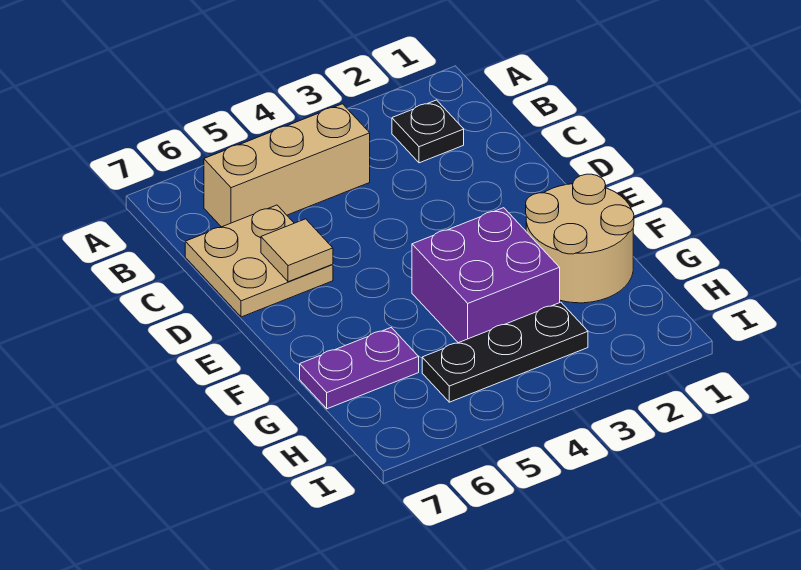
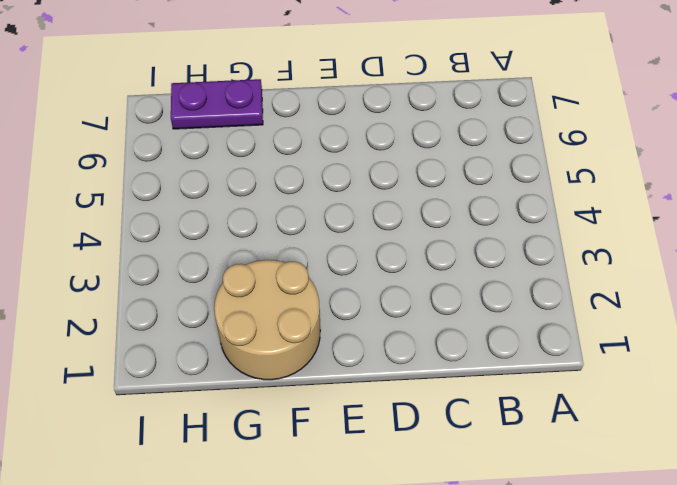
purple plate G7:H7 level 1 -> purple plate G6:G7 level 1
none -> black plate B2 level 1
none -> tan brick B4:B6 level 1

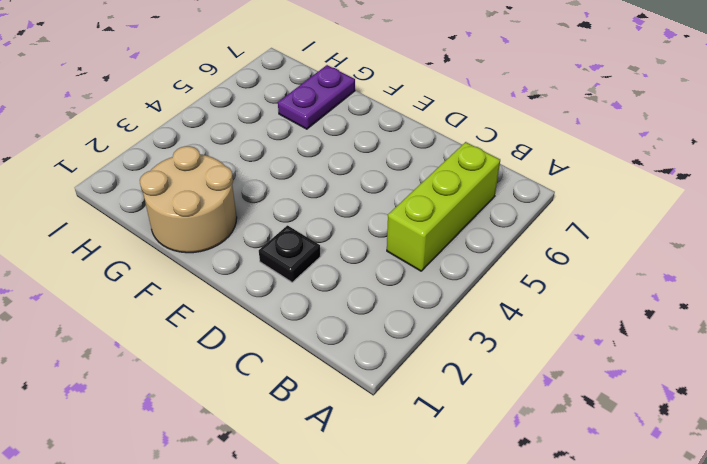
lime brick B4:B6 level 1 -> tan brick B4:B6 level 1
black plate D2 level 1 -> black plate B2 level 1
none -> tan plate C6:D7 level 1
none -> purple brick F3:G4 level 1

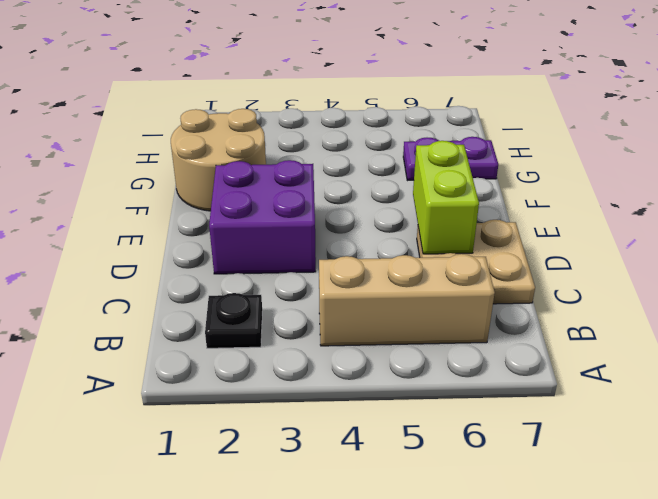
purple brick D2:E3 level 1 -> purple brick F3:G4 level 1
lime brick D6:E6 level 2 -> tan tile D6 level 2
none -> black plate H3:H5 level 1

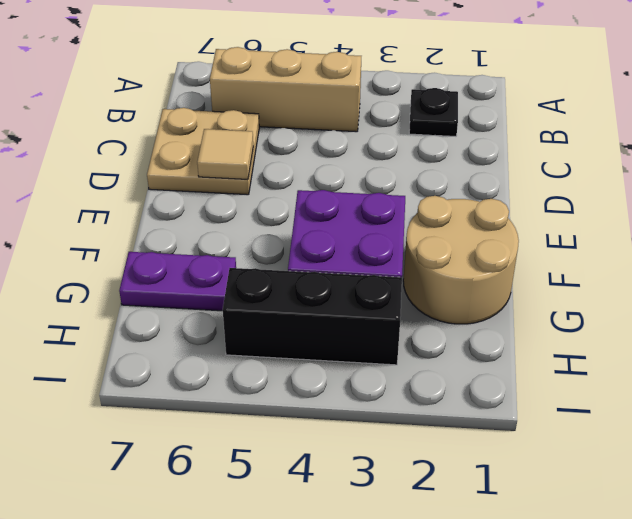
black brick H3:H5 level 1 -> black plate H3:H5 level 1

